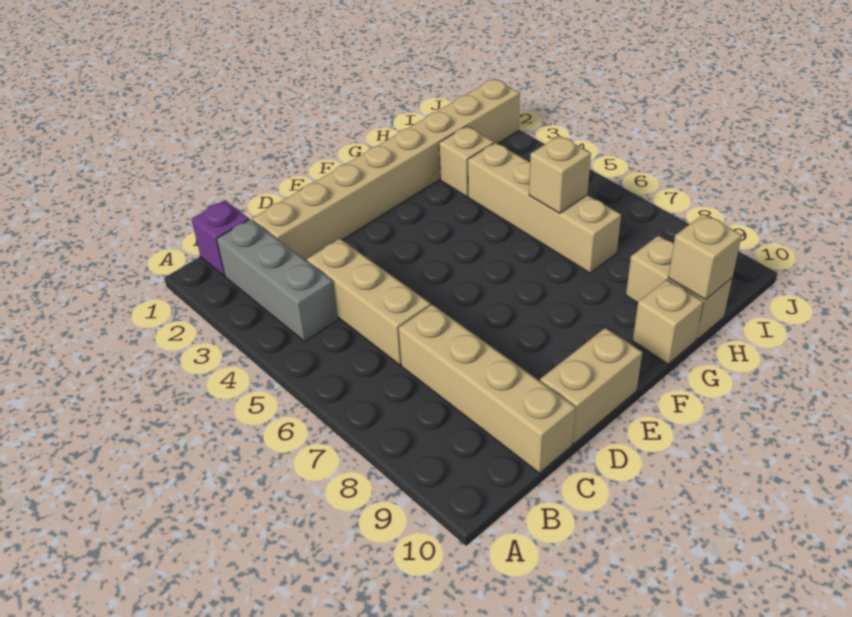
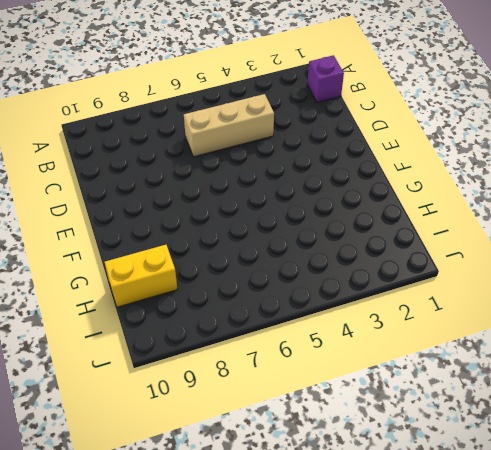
yellow brick H9:H10 level 1 -> tan brick H9:H10 level 1
none -> grey brick B2:B4 level 1
none -> tan brick C2:J2 level 1
none -> tan brick C7:C10 level 1

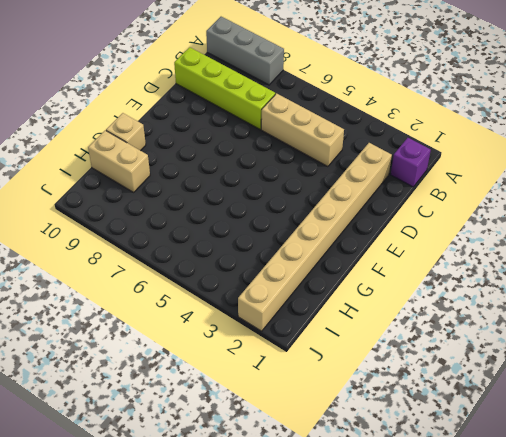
grey brick A8:A10 level 1 -> grey brick B2:B4 level 1
lime brick C7:C10 level 1 -> tan brick C7:C10 level 1
none -> tan brick D10:E10 level 1
none -> tan brick H3 level 1
none -> tan brick H4:H7 level 1

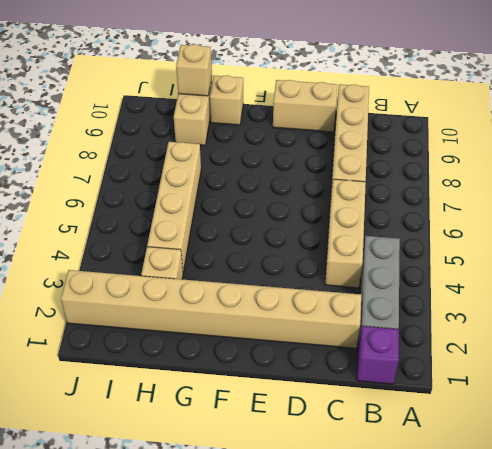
none -> tan brick H6 level 2

